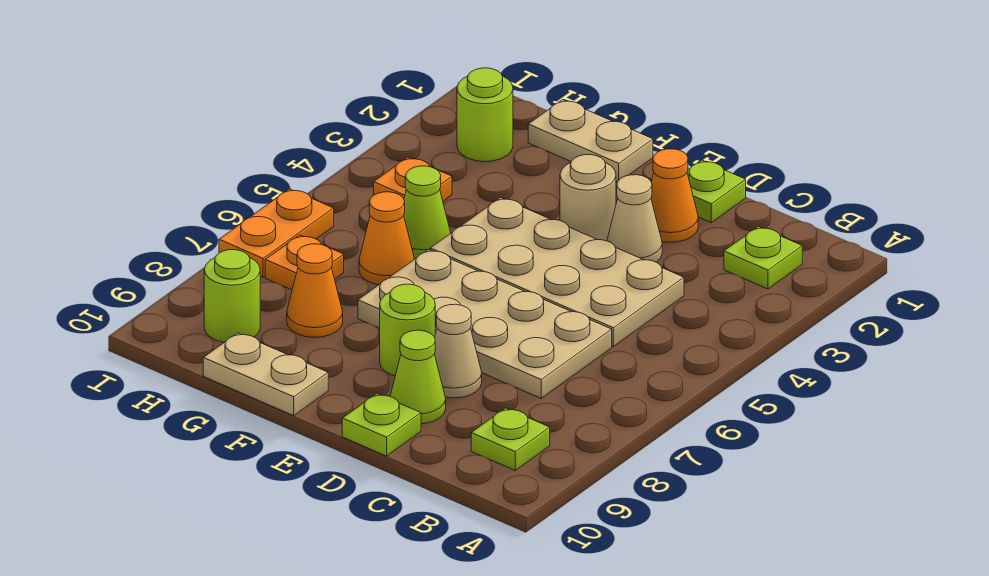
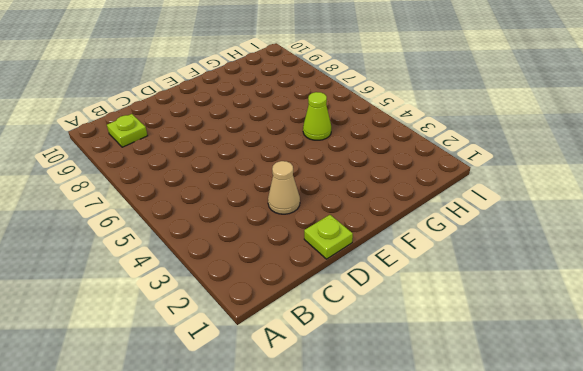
none -> lime plate B2 level 1
none -> tan plate C4:F5 level 1
none -> tan plate C6:F7 level 1

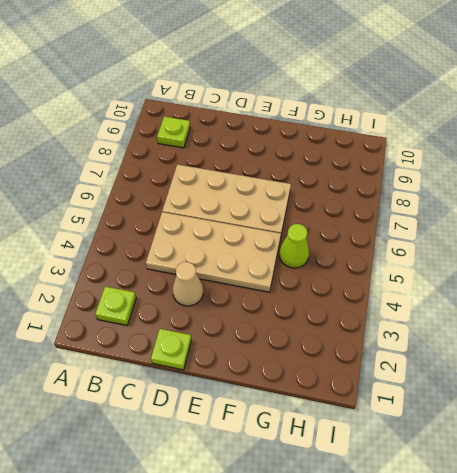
none -> orange cone D2 level 1
none -> tan cone D8 level 1
none -> lime cone D9 level 1

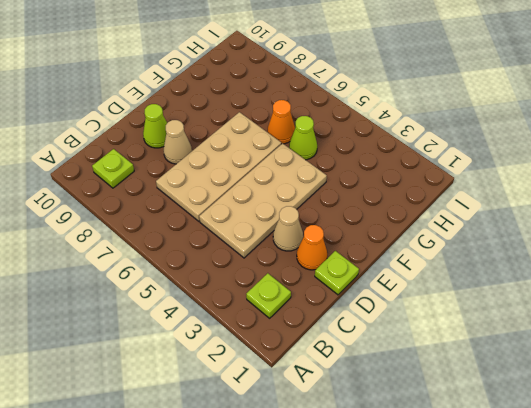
none -> lime plate D10 level 1
none -> tan round brick E3 level 1
none -> lime round brick E8 level 1

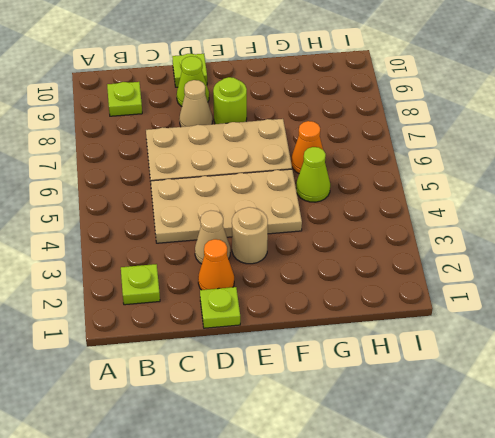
none -> tan plate F1:G1 level 1
none -> tan plate F10:G10 level 1
none -> orange cone G8 level 1

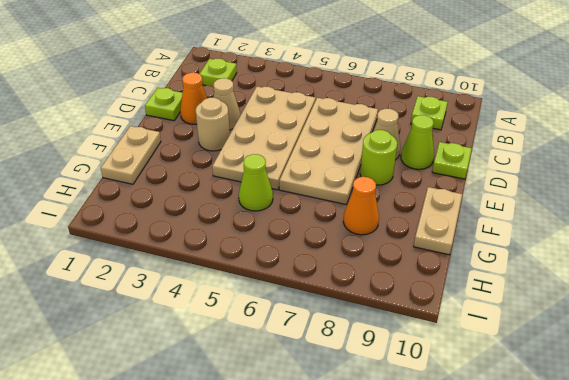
none -> orange cone G6 level 1
none -> lime round brick H2 level 1
none -> orange plate H4 level 1

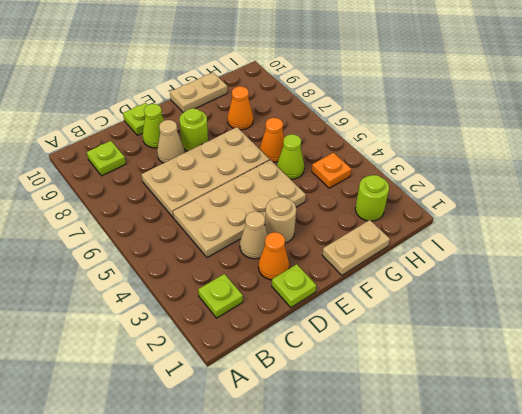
none -> orange plate H7 level 1
none -> lime round brick H9 level 1
none -> orange plate I6:I7 level 1

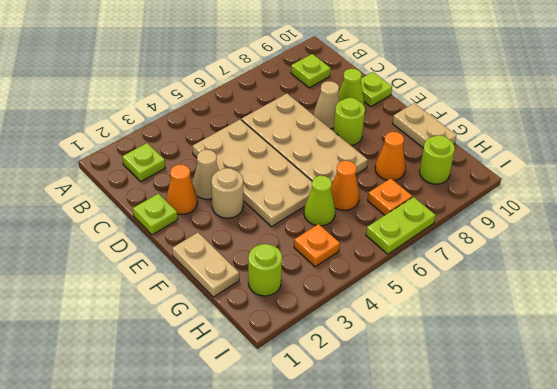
lime plate I6:I7 level 1 -> orange plate I6:I7 level 1

